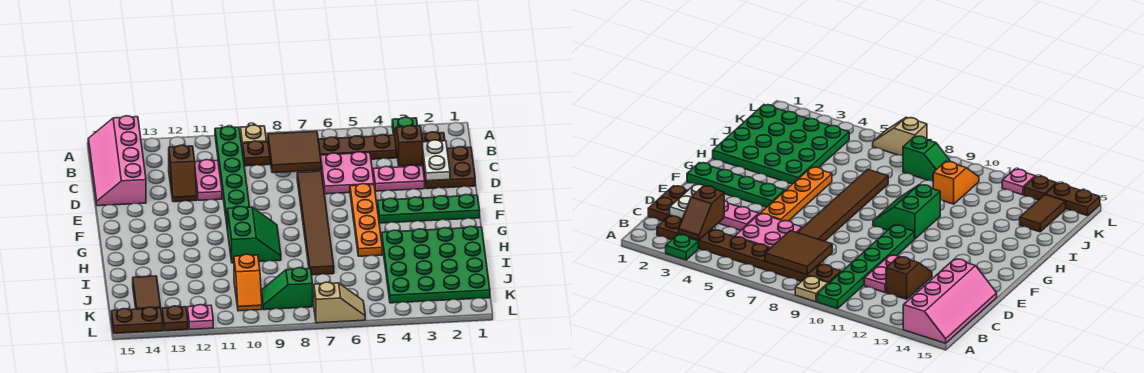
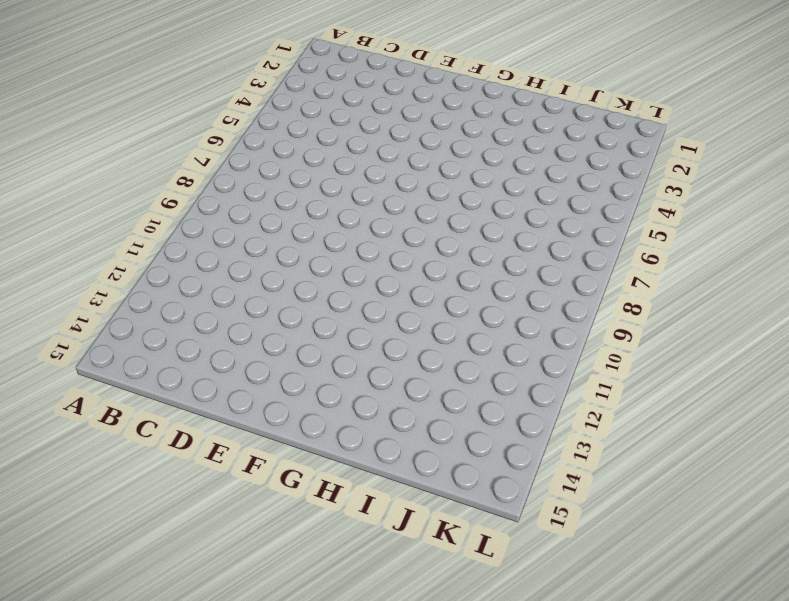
none -> green plate A3 level 1
none -> tan plate A9 level 1
none -> green plate A10:F10 level 1

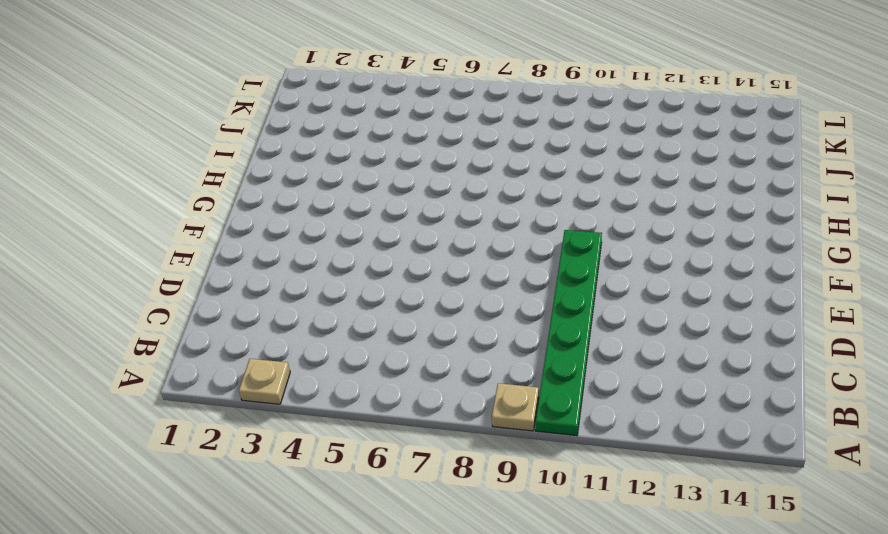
tan plate A3 level 1 -> green plate A3 level 1
none -> pink slope A14:D15 level 1 top 14
none -> brown plate B2:B9 level 1
none -> brown plate C1:D2 level 1

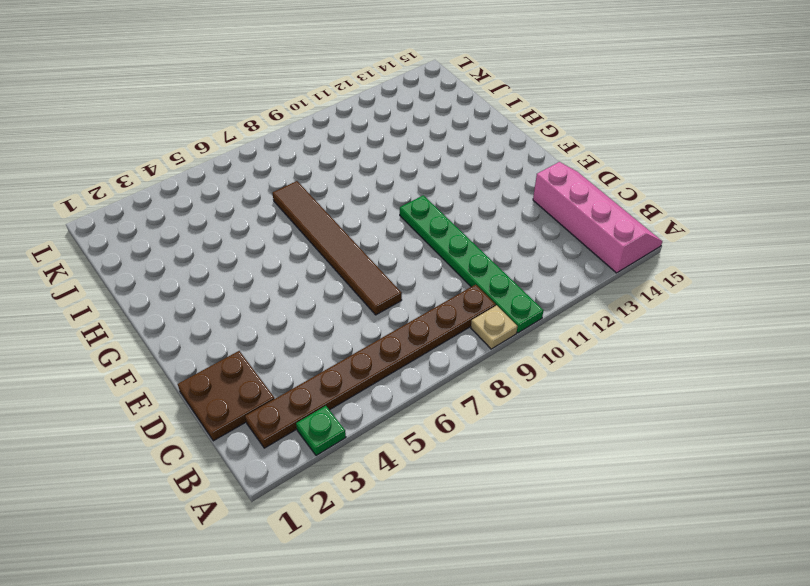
none -> pink plate C5:D6 level 1
none -> pink plate C11:D11 level 1
none -> brown slope C12:D12 level 1 top C

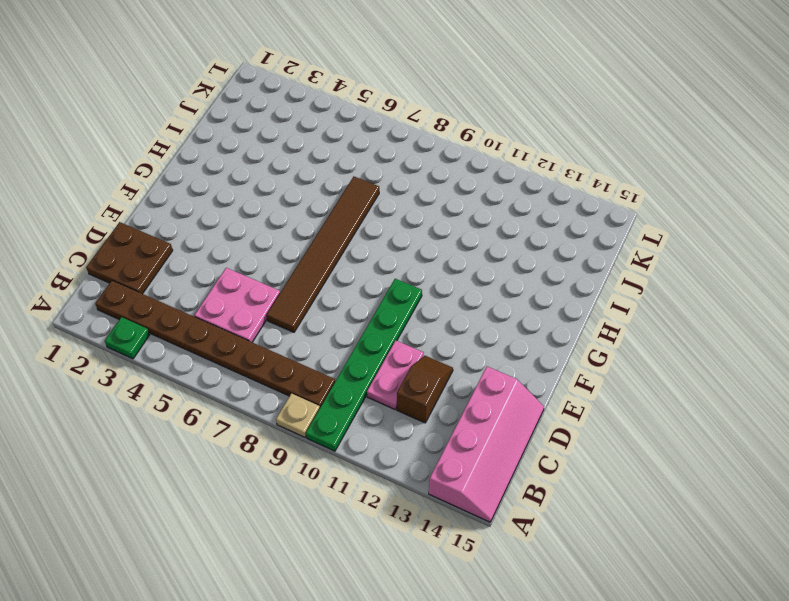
none -> pink plate D3:D4 level 1
none -> orange plate E5:H5 level 1
none -> green plate F1:F4 level 1

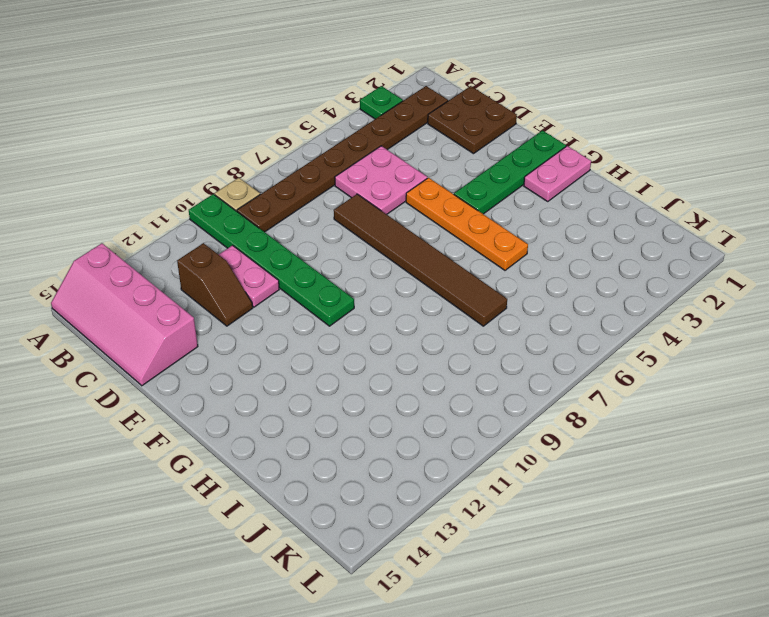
pink plate G1:G2 level 1 -> pink plate D3:D4 level 1
none -> green slope G9:H10 level 1 top 10
none -> green plate H1:K4 level 1
none -> orange slope J10:K10 level 1 top J

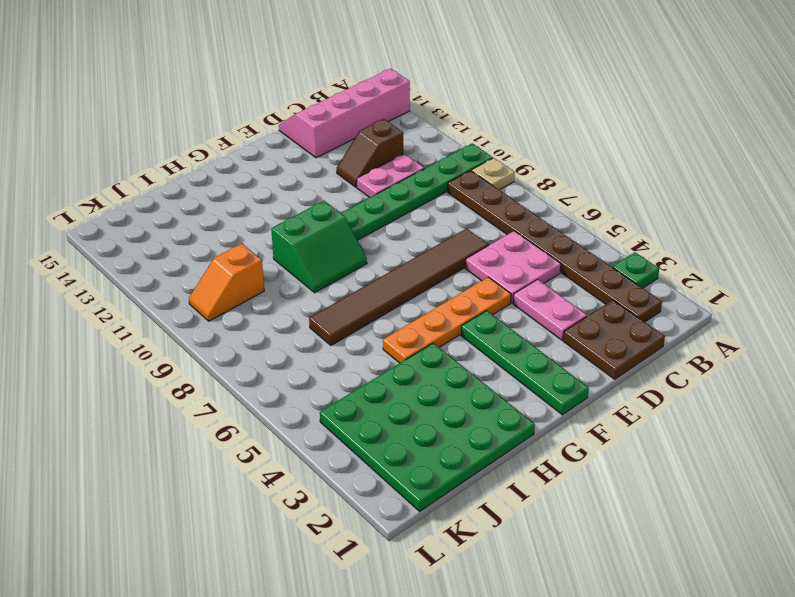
none -> brown tile J14:K14 level 1
none -> green slope K8:K9 level 1 top 8
none -> tan slope L6:L7 level 1 top 7

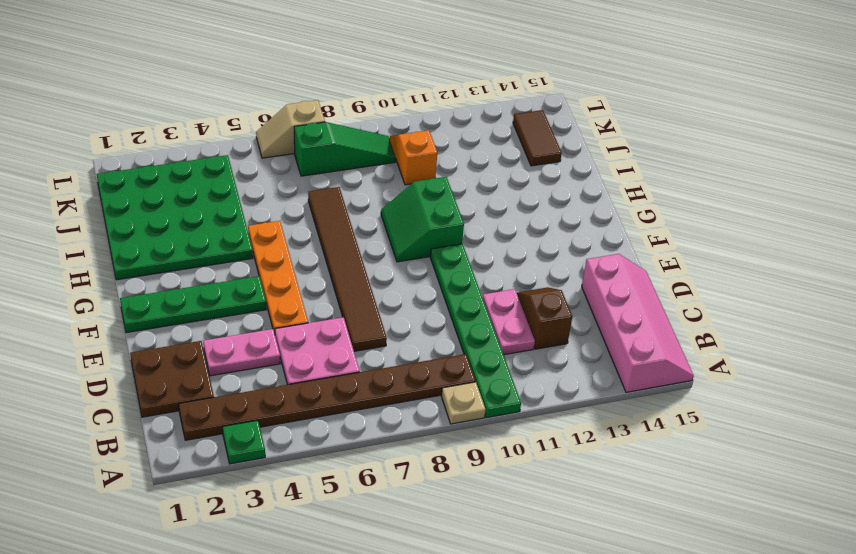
green slope K7:K9 level 1 top 7 -> green slope K8:K9 level 1 top 8
none -> pink plate L12 level 1
none -> brown plate L13 level 1
none -> brown plate L14:L15 level 1

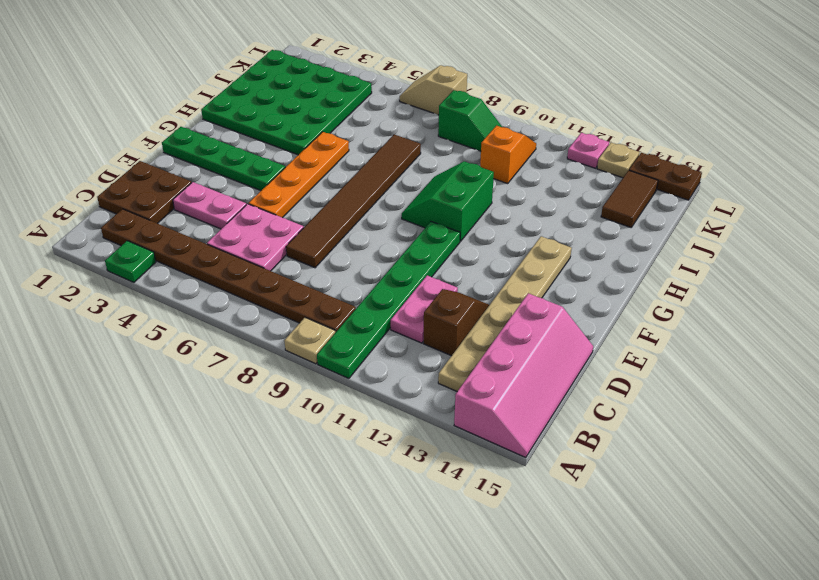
tan plate B13:G13 level 1 -> none
tan plate L13 level 1 -> brown plate L13 level 1
none -> brown slope B3:C3 level 2 top C
none -> brown tile B7:C8 level 2
none -> white plate C2:D2 level 2

